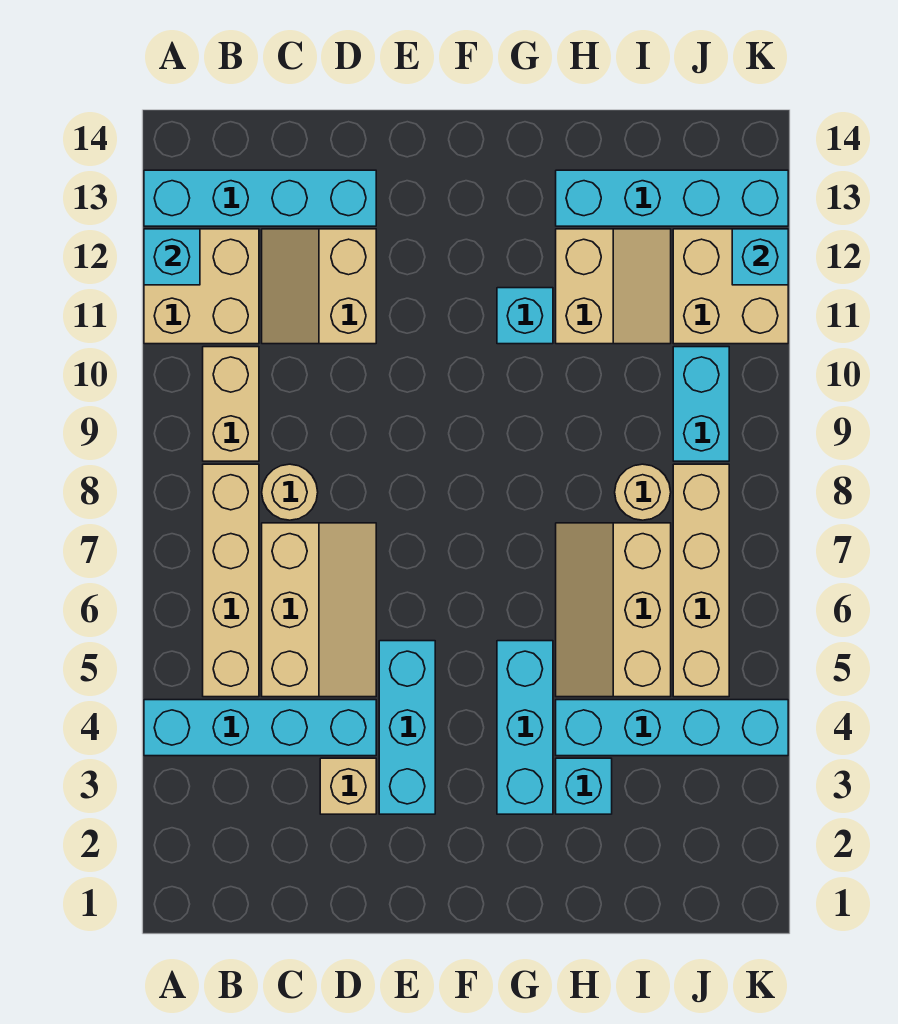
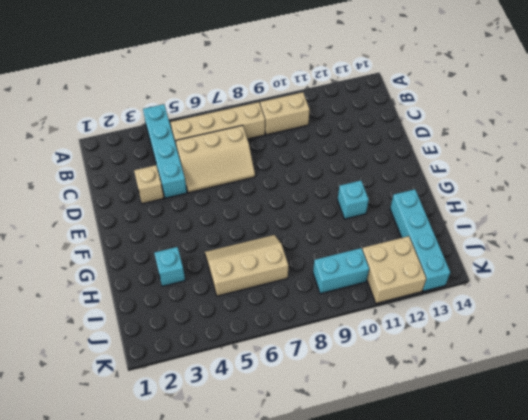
none -> tan brick A11:B12 level 1
none -> cyan brick A13:D13 level 1
none -> tan round brick C8 level 1

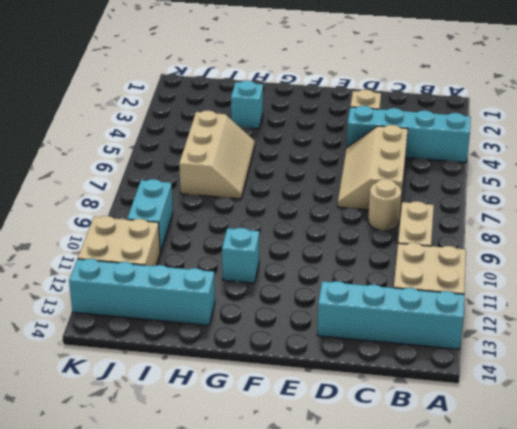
none -> tan brick B5:B8 level 1
none -> tan slope C11:D12 level 1 top D
none -> cyan brick E3:E5 level 1

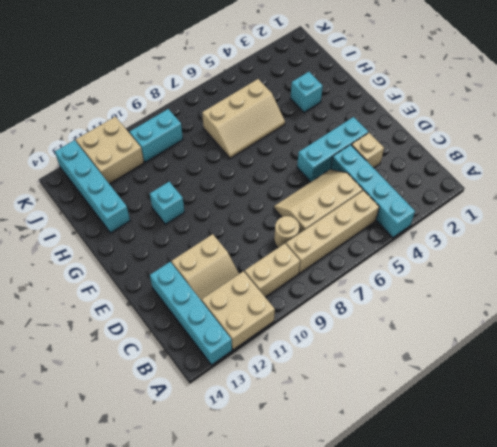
none -> cyan brick G3:G5 level 1
none -> cyan brick H4:K4 level 1
none -> tan slope H11:I12 level 1 top H

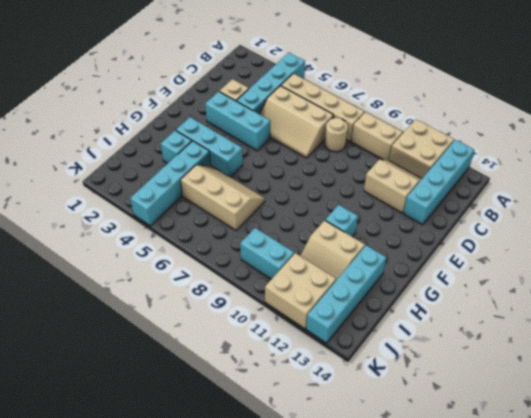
none -> tan round brick I8 level 1
none -> tan brick J5:J8 level 1
none -> cyan brick A12 level 2

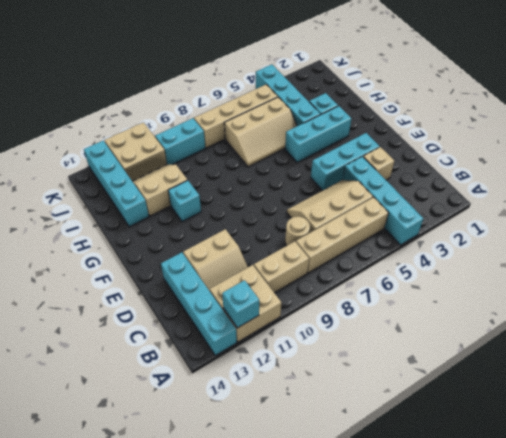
none -> tan round brick I8 level 1
none -> cyan brick K12 level 2

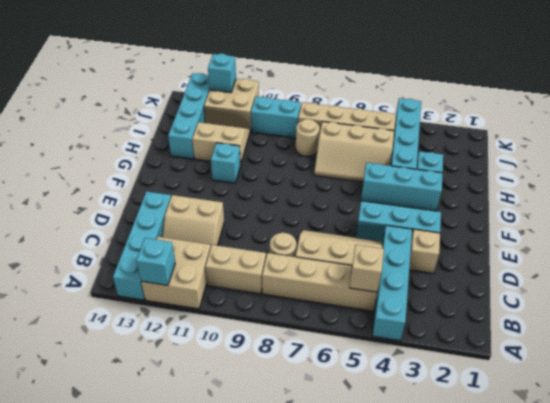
tan brick B5 level 2 -> none

